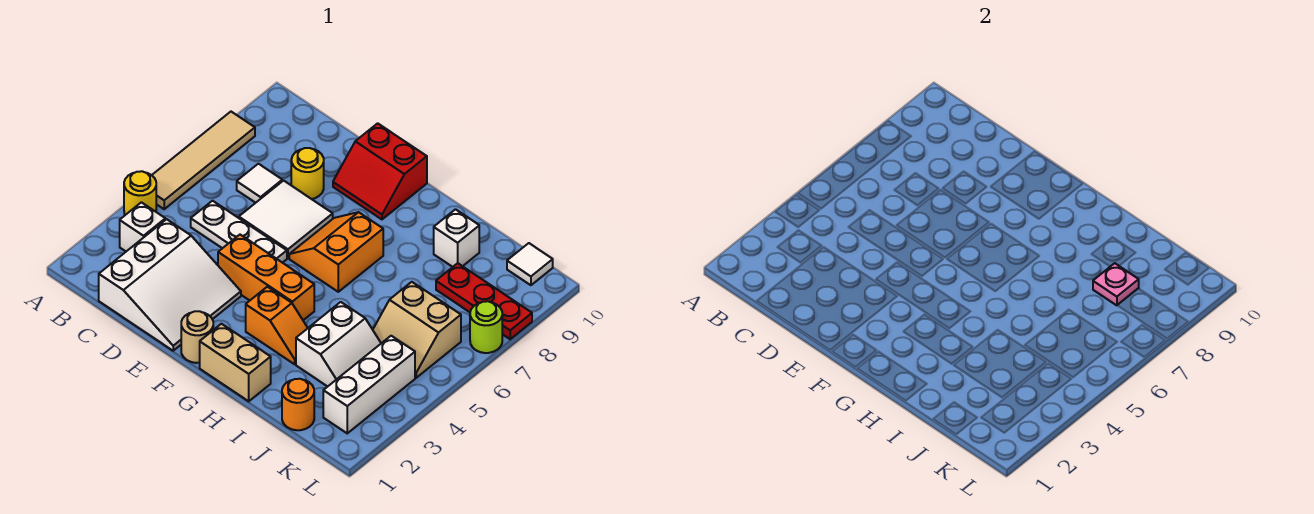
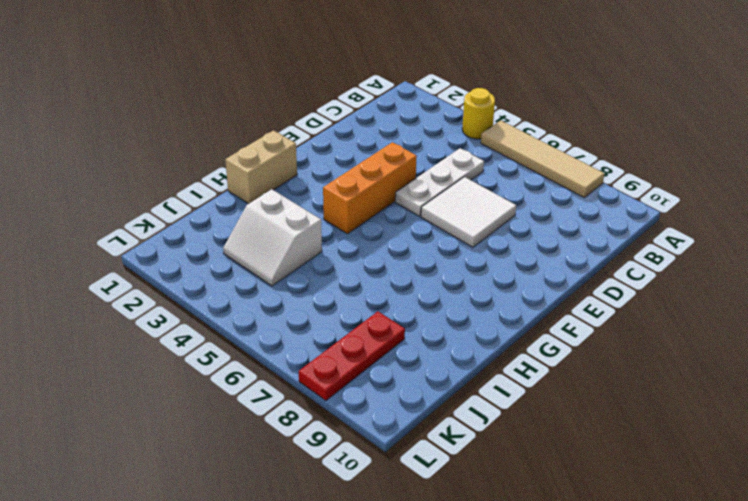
none -> white brick B3 level 1
none -> white slope C1:E3 level 1 top C
none -> white tile C7 level 1

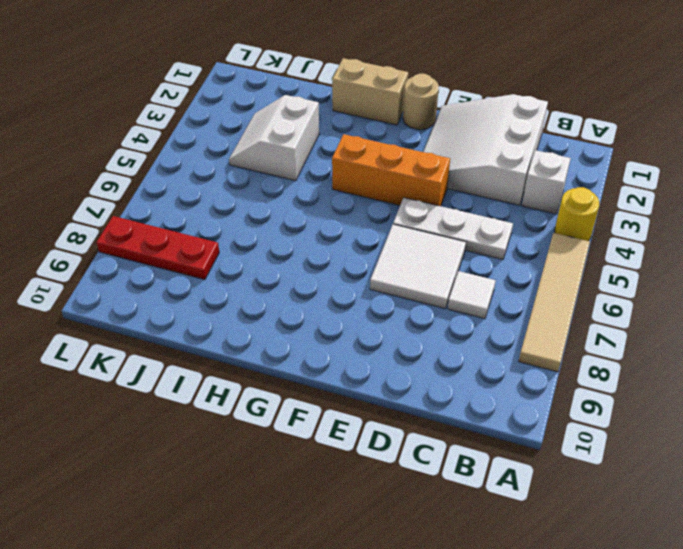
none -> yellow round brick D8 level 1
none -> red slope E9:F10 level 1 top 10
none -> orange slope F6:G7 level 1 top G

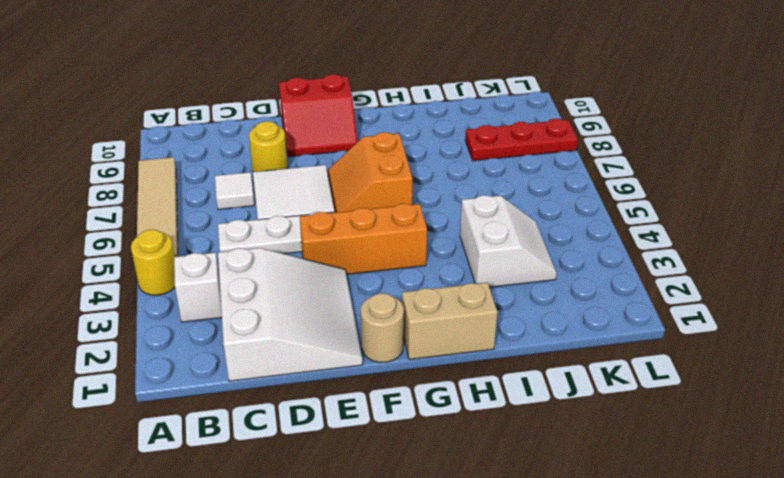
none -> orange slope G3:H3 level 1 top G
none -> white brick I9 level 1
none -> orange round brick J1 level 1

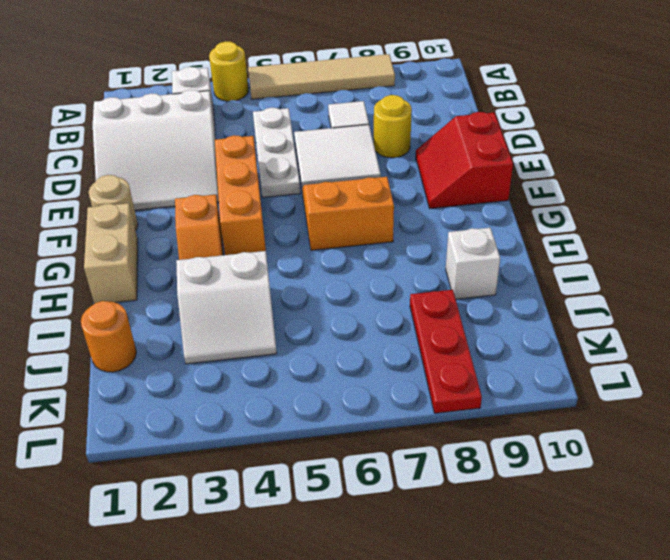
none -> tan slope J5:K6 level 1 top 6
none -> white brick K2:K4 level 1
none -> white tile K10 level 1

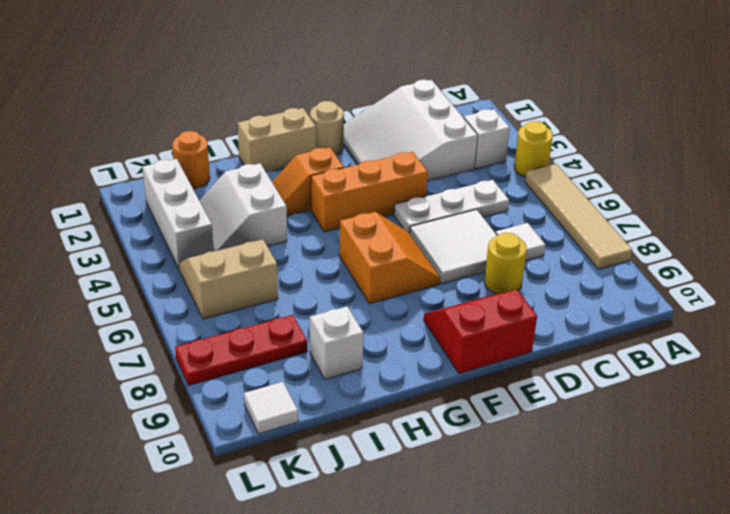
none -> lime round brick L7 level 1
none -> pink plate J8 level 2

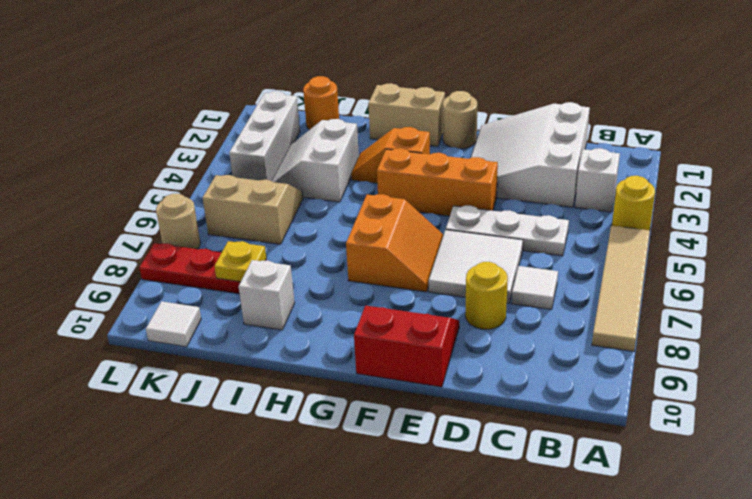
yellow plate J8 level 2 -> pink plate J8 level 2
tan round brick L7 level 1 -> lime round brick L7 level 1

